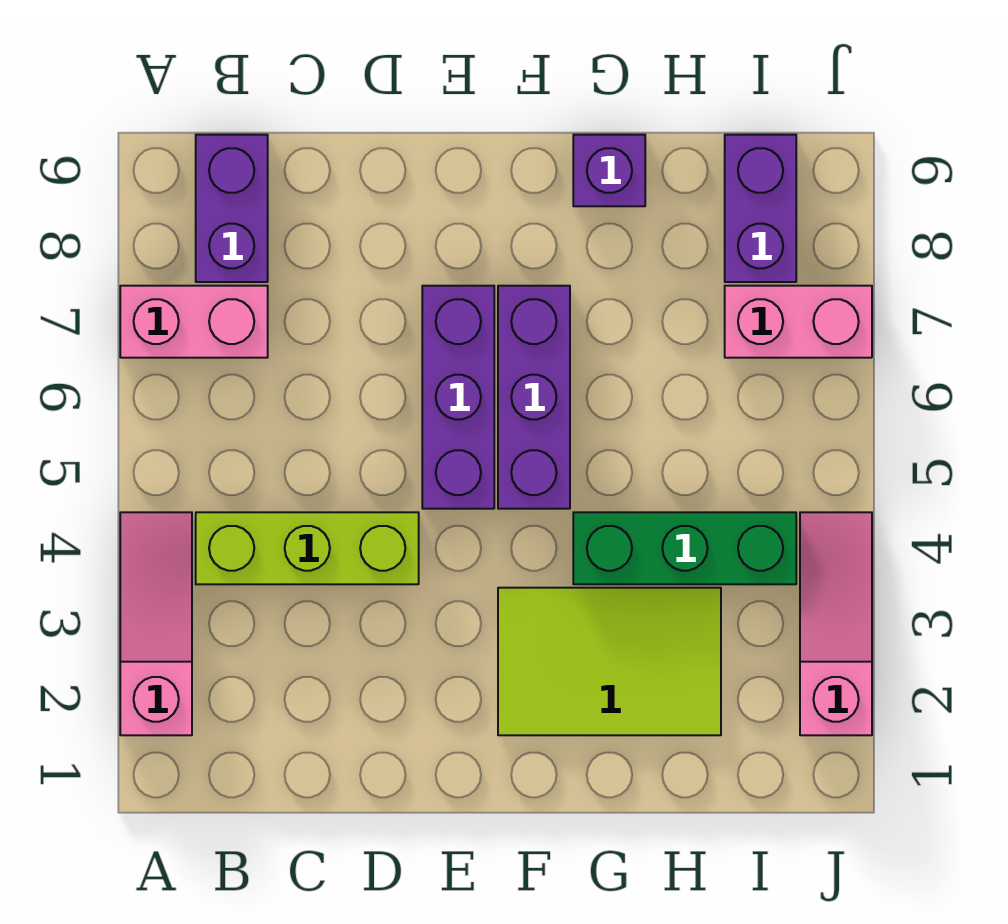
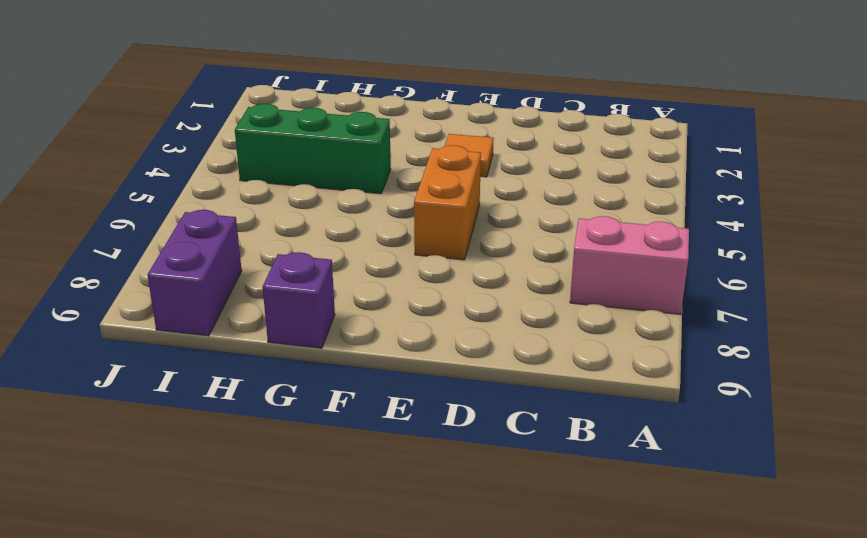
orange tile E3 level 1 -> none
orange brick E5:E6 level 1 -> purple brick E5:E7 level 1
none -> pink slope A2:A4 level 1 top 2
none -> lime brick B4:D4 level 1
none -> purple brick B8:B9 level 1

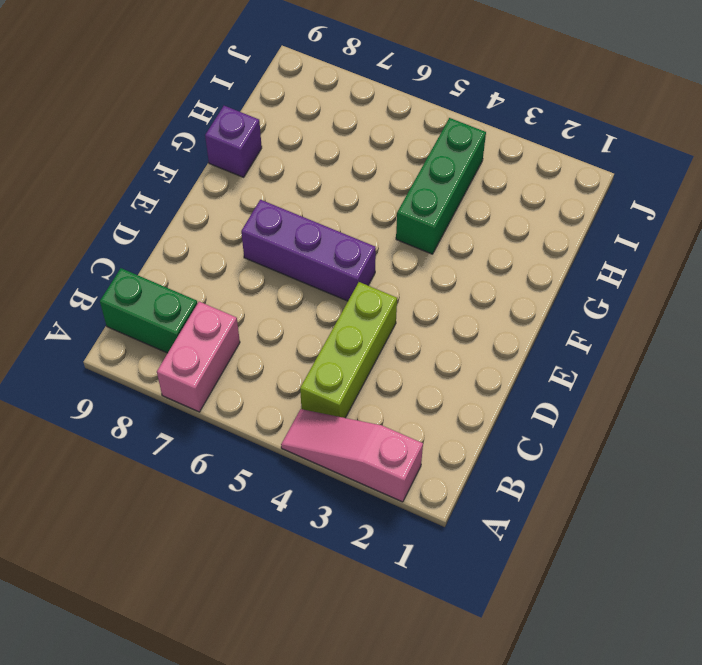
green brick B8:B9 level 1 -> purple brick B8:B9 level 1
none -> lime tile F2:H3 level 1
none -> purple brick F5:F7 level 1
none -> pink brick I7:J7 level 1

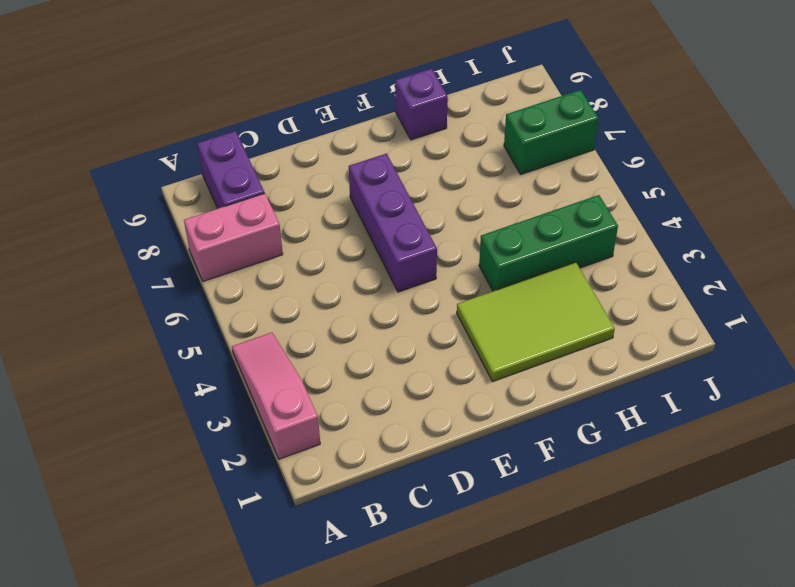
green brick I7:J7 level 1 -> pink brick I7:J7 level 1
none -> lime brick B4:D4 level 1
none -> purple brick F5:F7 level 1
none -> purple brick I8:I9 level 1

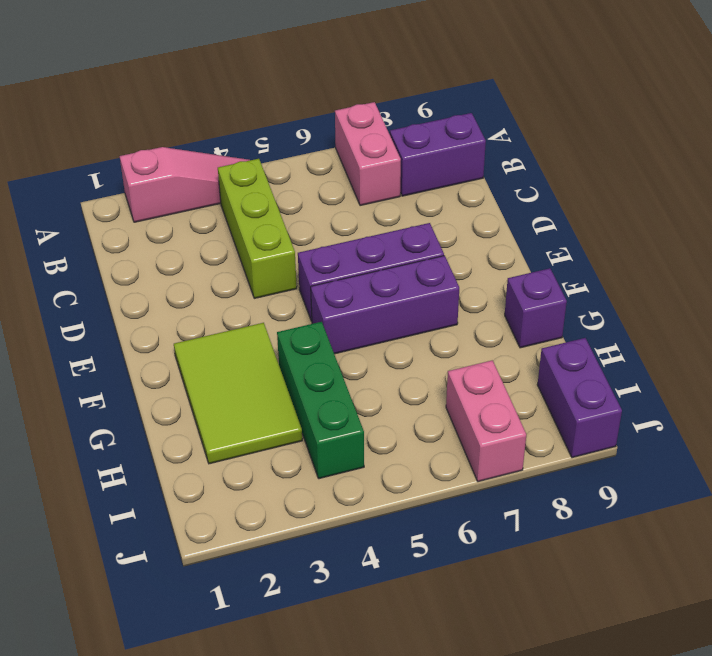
purple brick I9:J9 level 1 -> purple brick I8:I9 level 1
none -> pink slope J2:J4 level 1 top 2

